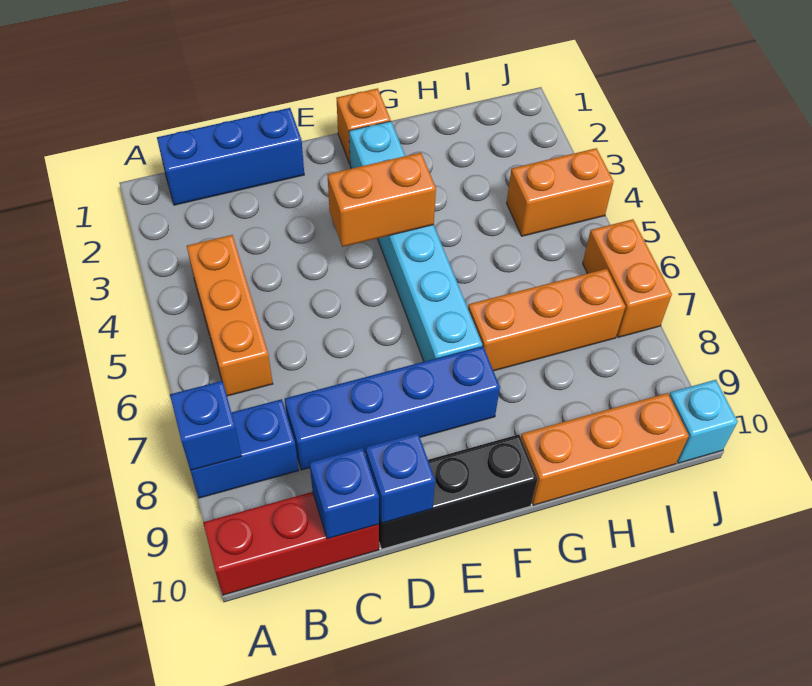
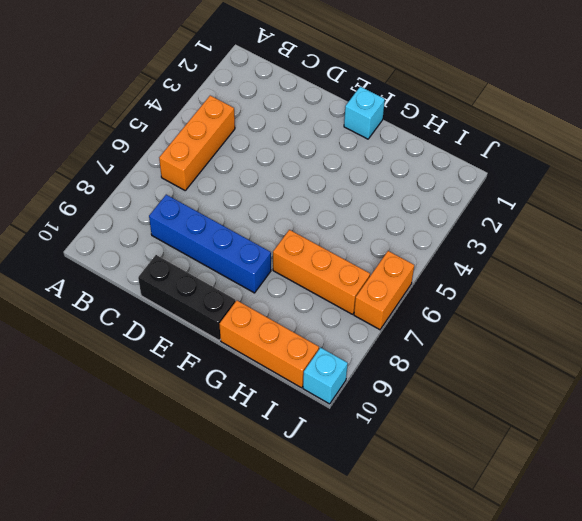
cyan brick F1 level 1 -> orange brick F1 level 1
none -> blue brick A8:B8 level 1
none -> red brick A10:C10 level 1
none -> blue brick B1:D1 level 1

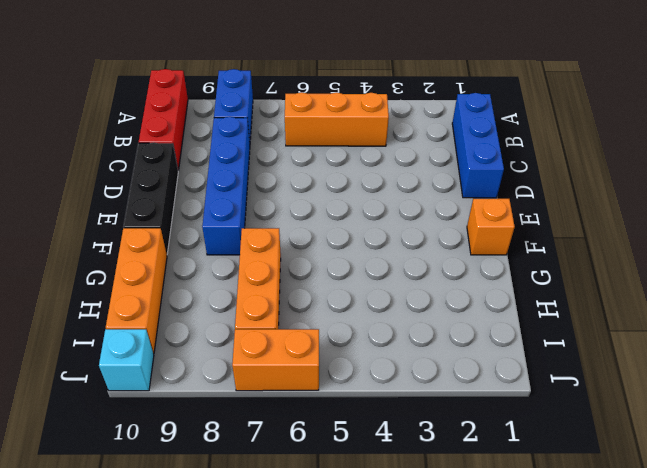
none -> cyan brick F2:F7 level 1
none -> orange brick I4:J4 level 1
none -> blue brick A8 level 2

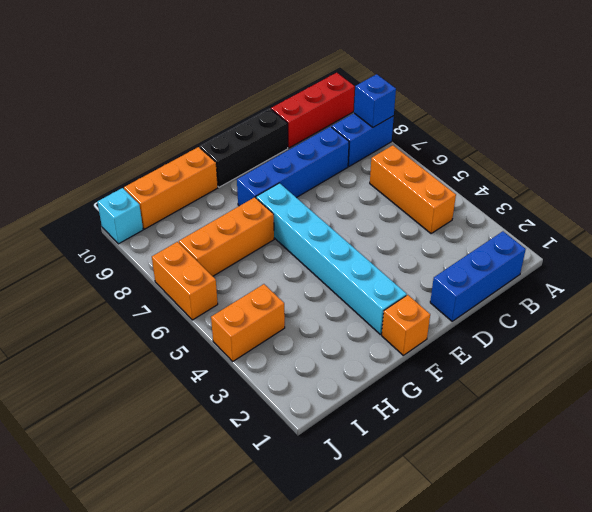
none -> blue brick C10 level 2
none -> blue brick D10 level 2
none -> orange brick E4:F4 level 2

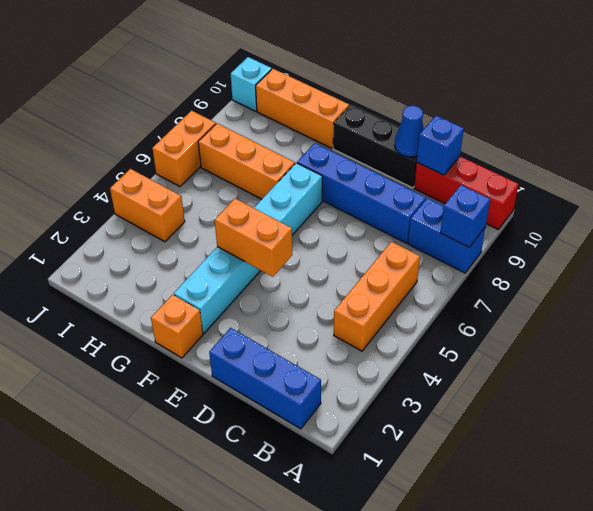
blue cone D10 level 2 -> blue brick D10 level 2

